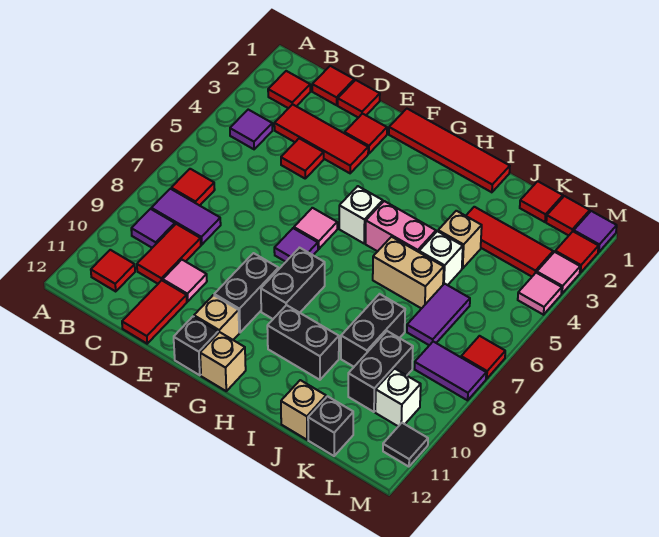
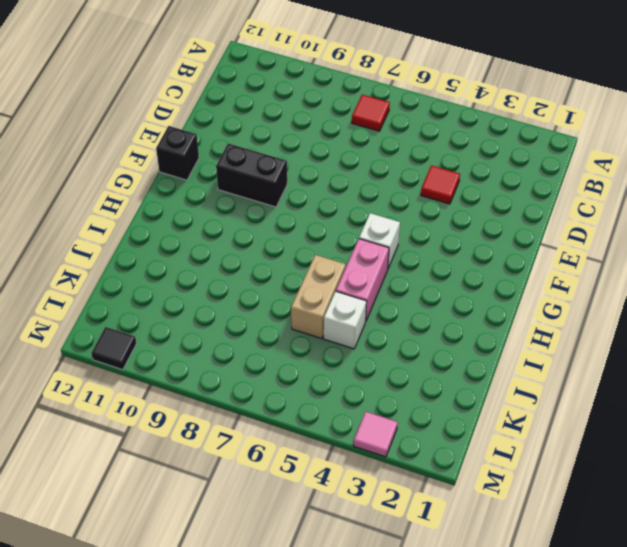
none -> red tile B2 level 1
none -> purple tile B4 level 1
none -> purple tile B8:C8 level 1
none -> purple tile B9 level 1

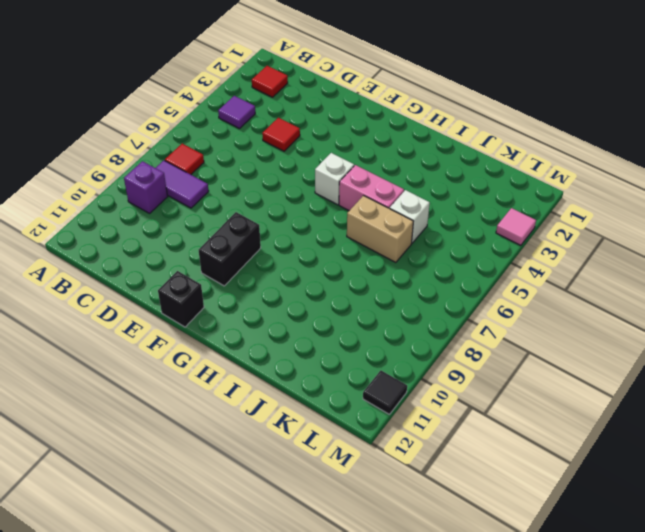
purple brick B9 level 1 -> purple tile B9 level 1
none -> red tile B11 level 1
none -> red tile C1 level 1
none -> red tile C3:E3 level 1
none -> red tile C9:C10 level 1

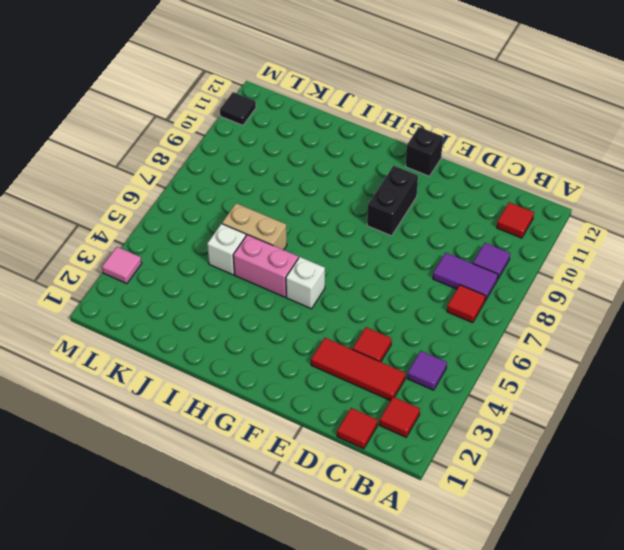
none -> red tile C9:C10 level 1
none -> red tile D1 level 1
none -> pink tile D10 level 1
none -> red tile D11:D12 level 1

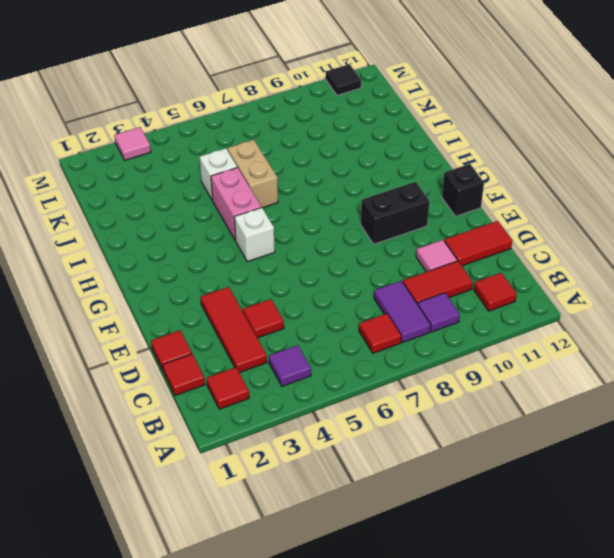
none -> red tile E2 level 1
none -> red tile F1:I1 level 1
none -> pink tile F6 level 1
none -> purple tile F7 level 1

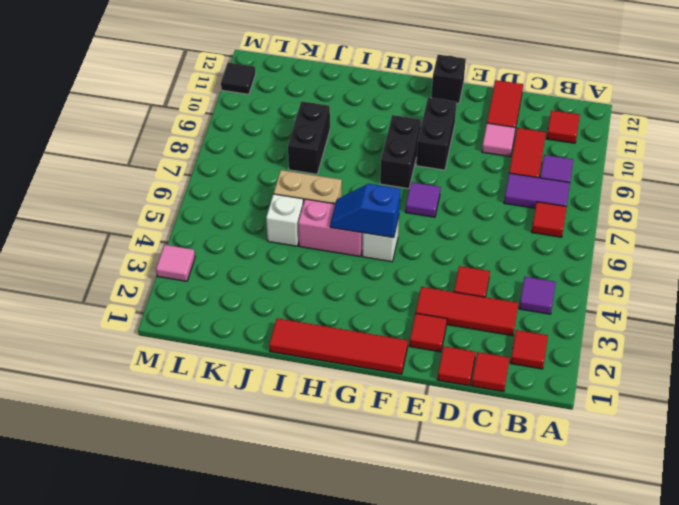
blue slope G5:H5 level 2 top G -> none
none -> pink tile F6 level 1
none -> tan brick F11 level 1
none -> tan brick G12 level 1
none -> black brick H10:I10 level 1

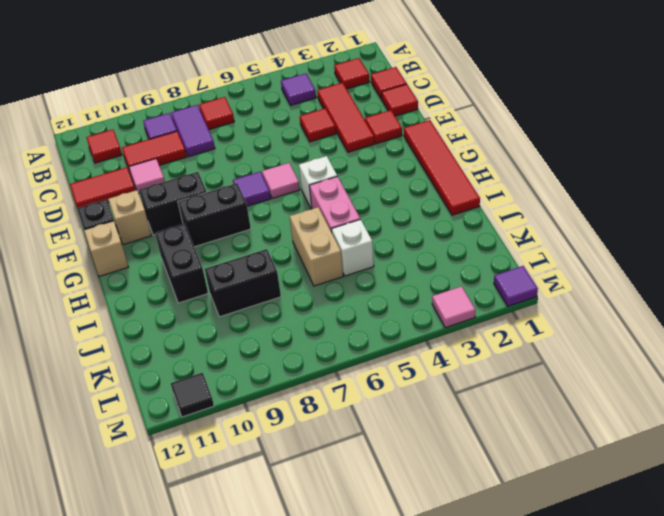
none -> red tile J3:L3 level 1
none -> tan brick J4 level 1
none -> tan brick J12 level 1
none -> red tile K1 level 1

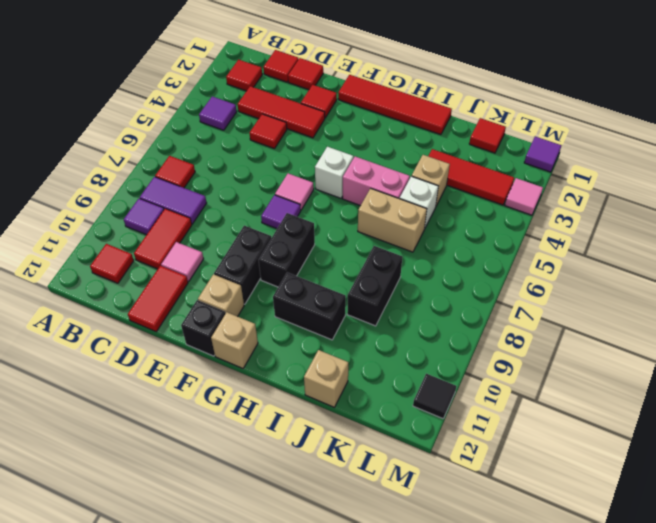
none -> purple tile K6:K7 level 1
none -> black brick K9:K10 level 1
none -> black brick K12 level 1
none -> red tile L1 level 1

